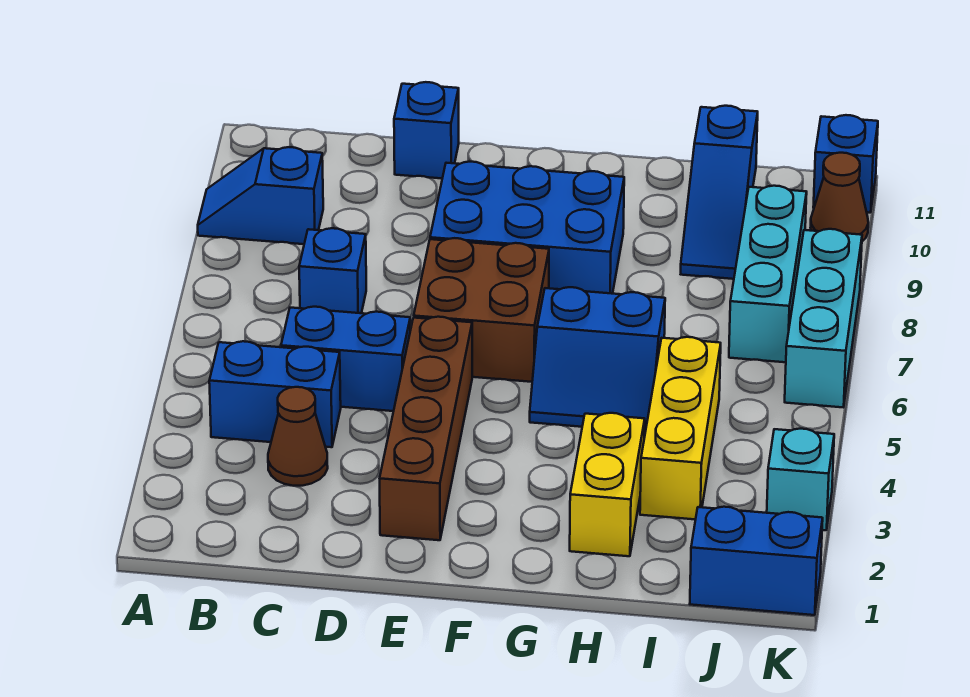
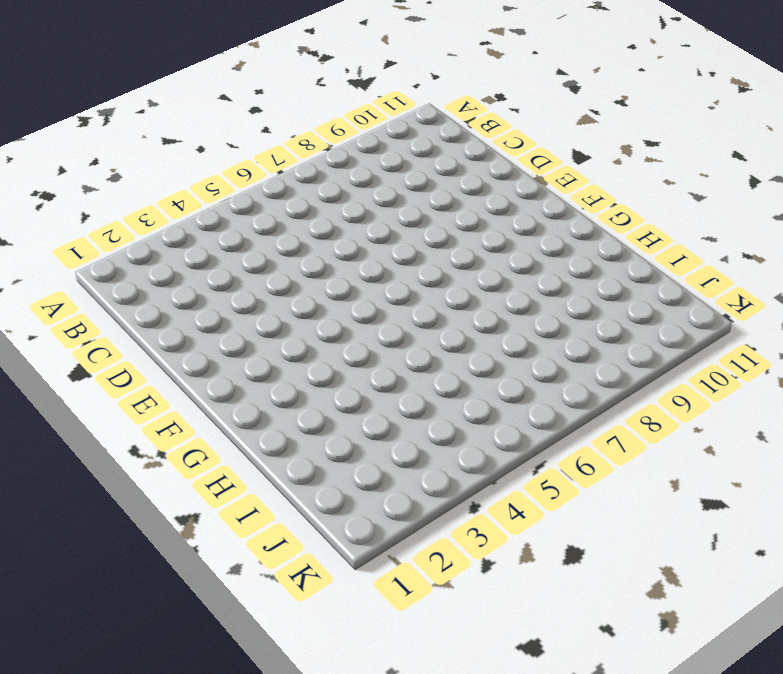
none -> blue slope A9:B9 level 1 top B
none -> blue brick B4:C4 level 1
none -> brown cone C3 level 1

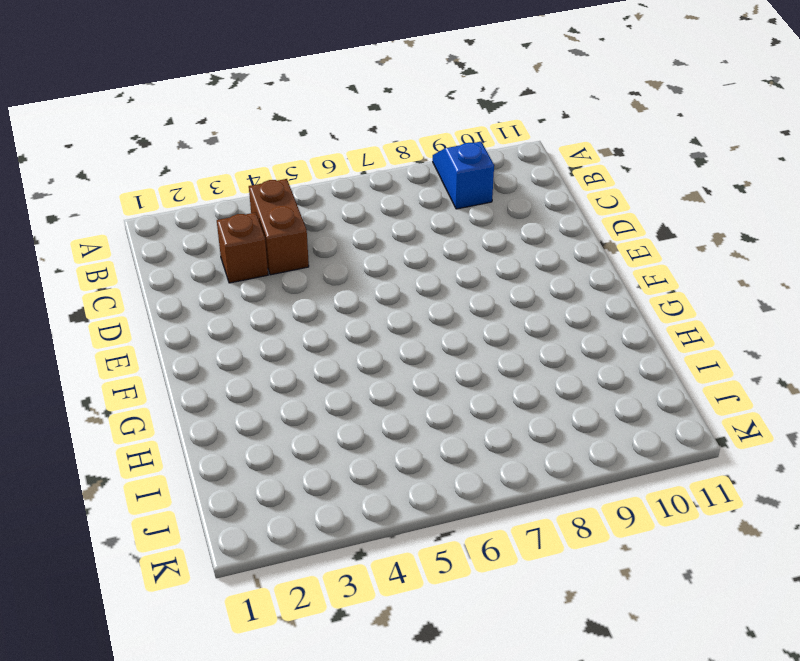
brown brick B4:C4 level 1 -> blue brick B4:C4 level 1
brown brick C3 level 1 -> brown cone C3 level 1
none -> blue brick C5:D5 level 1
none -> blue brick C7 level 1
none -> blue brick D11 level 1

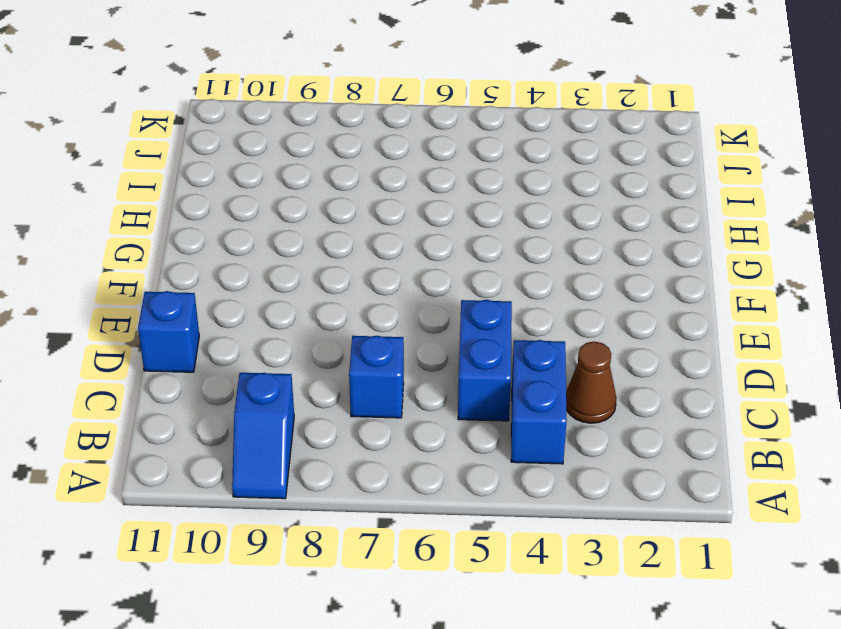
none -> brown brick E2:E5 level 1
none -> brown brick E6:F7 level 1
none -> blue brick E8:G9 level 1

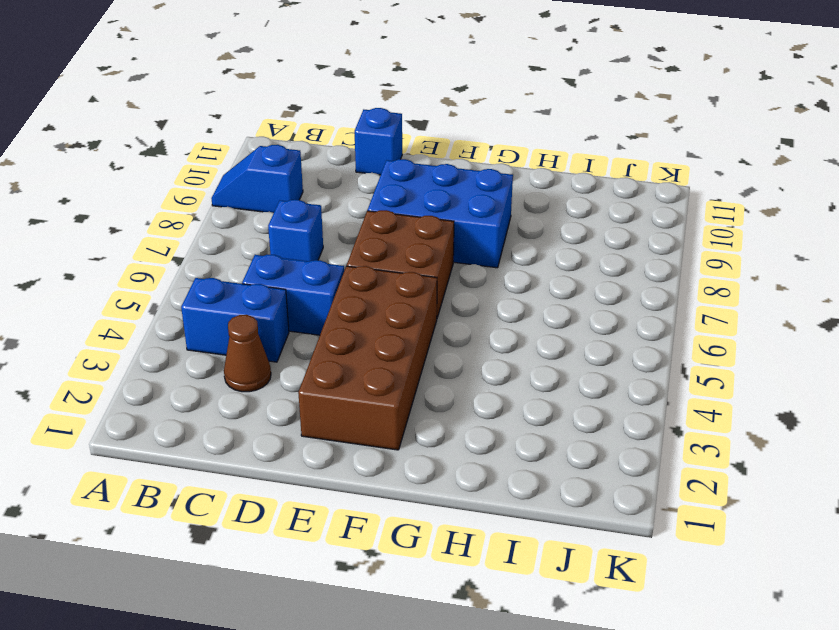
brown brick E2:F5 level 1 -> brown brick E2:E5 level 1
none -> blue slope G5:H6 level 1 top 6
none -> yellow brick H2:H3 level 1
none -> yellow brick I3:I5 level 1

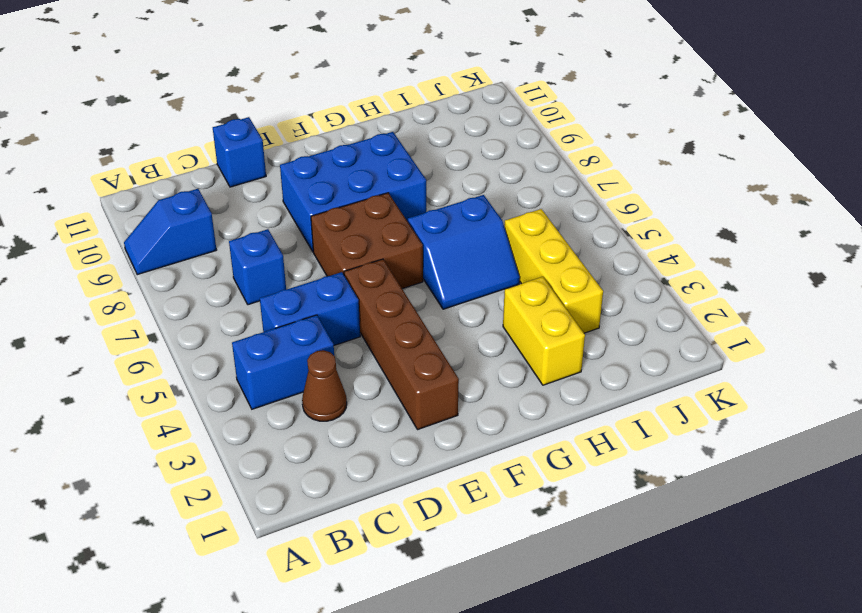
none -> blue slope I9:I11 level 1 top 11
none -> blue brick J1:K1 level 1
none -> cyan brick J7:J9 level 1

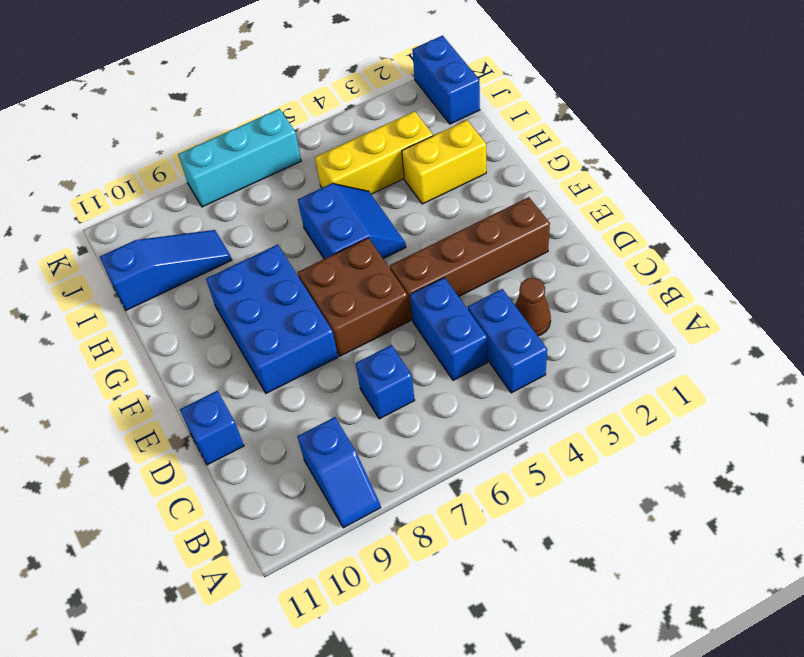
none -> cyan brick J7:J9 level 1
none -> cyan brick K3 level 1
none -> brown cone K10 level 1

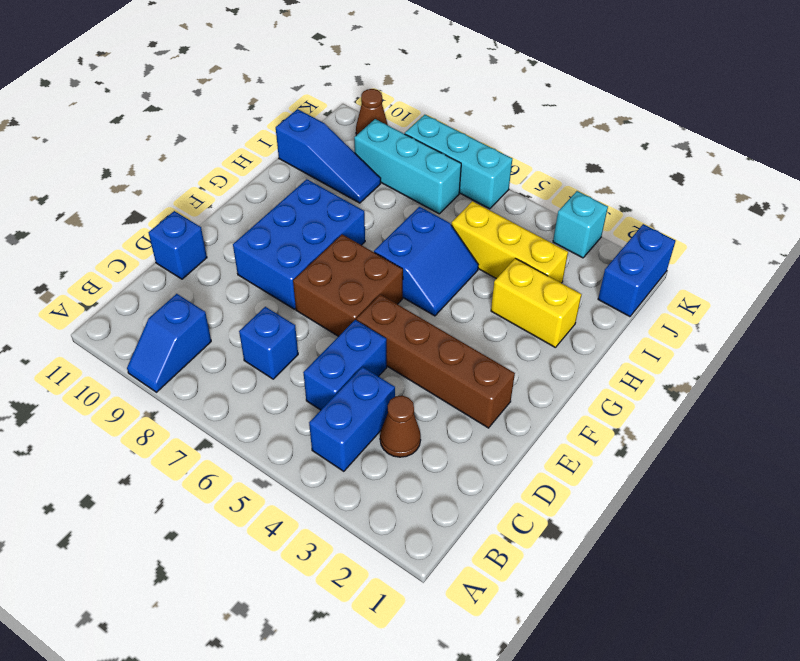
none -> blue brick K11 level 1

